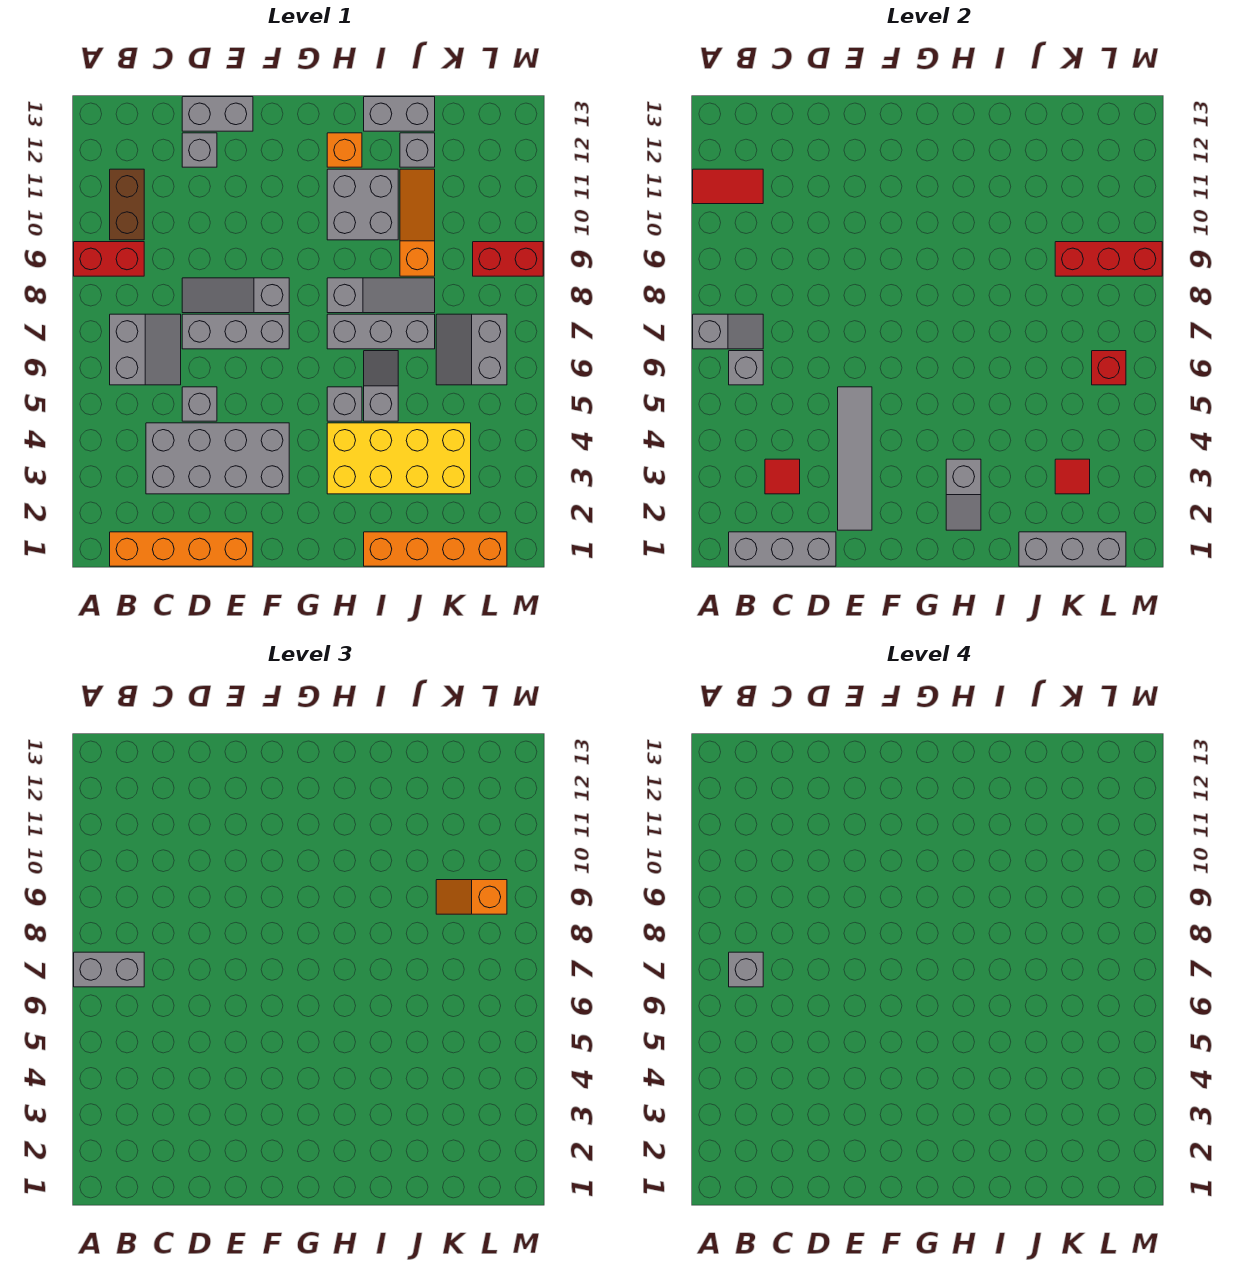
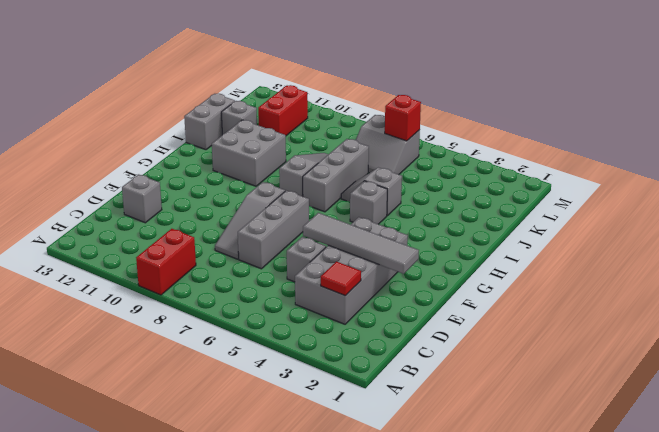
red brick K11:L11 level 1 -> red brick L9:M9 level 1
none -> orange brick B1:E1 level 1
none -> grey slope B6:C7 level 1 top B
none -> brown brick B10:B11 level 1
none -> grey brick D13:E13 level 1

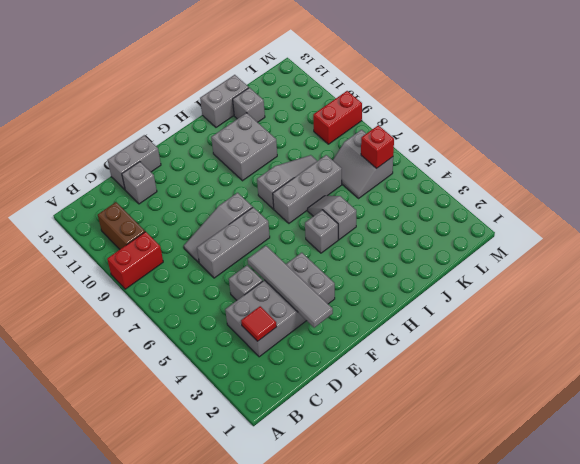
none -> orange brick B1:E1 level 1
none -> grey slope B6:C7 level 1 top B
none -> yellow brick H3:K4 level 1
none -> orange brick H12 level 1

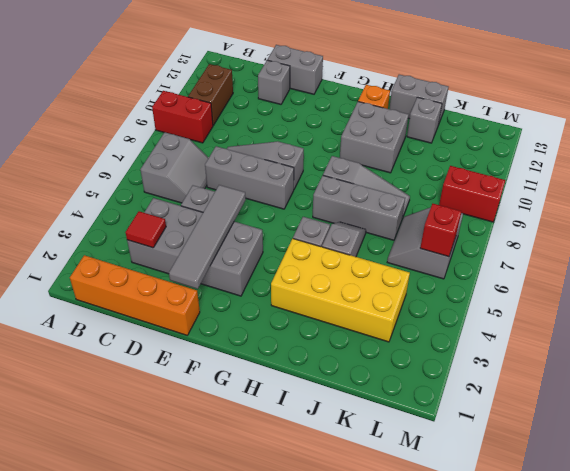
none -> orange brick I1:L1 level 1
none -> orange slope J9:J11 level 1 top 9
none -> grey slope A7:B7 level 2 top A
none -> red tile A11:B11 level 2

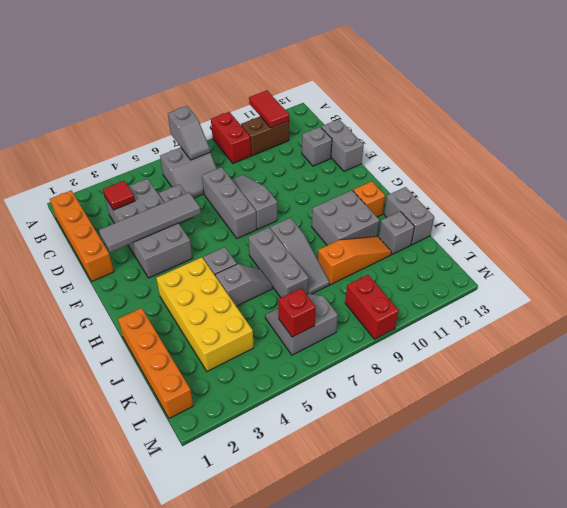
none -> grey brick B1:D1 level 2
none -> grey brick B6 level 2
none -> grey slope H2:H3 level 2 top 3
none -> grey brick J1:L1 level 2

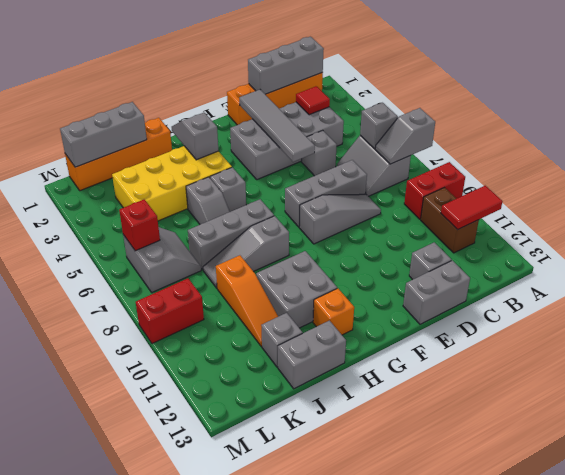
none -> red tile K3 level 2
none -> red brick K9:M9 level 2
none -> grey brick A7:B7 level 3
none -> orange slope K9:L9 level 3 top L

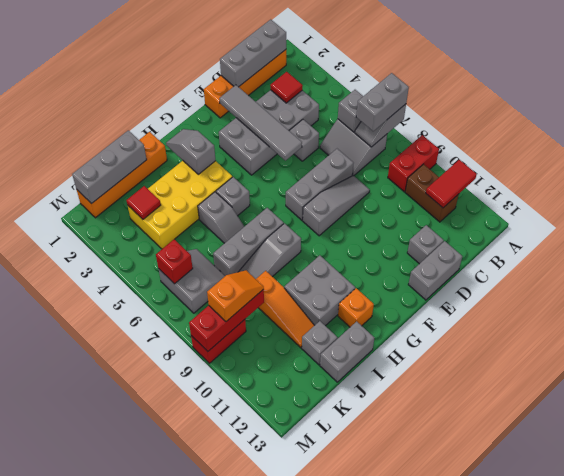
none -> grey brick B7 level 4

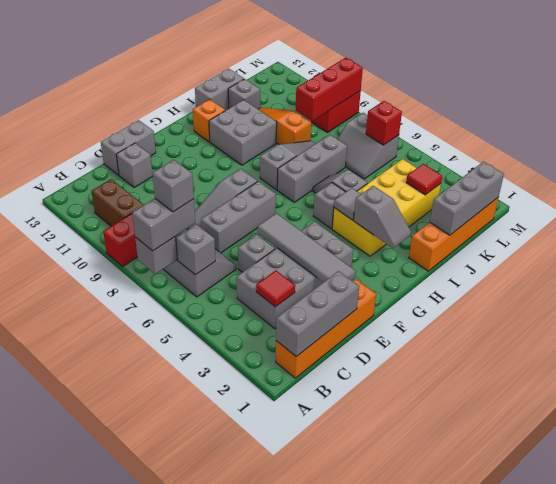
grey tile H4 level 2 -> none
none -> red tile A11:B11 level 2
none -> orange slope K9:L9 level 3 top L

